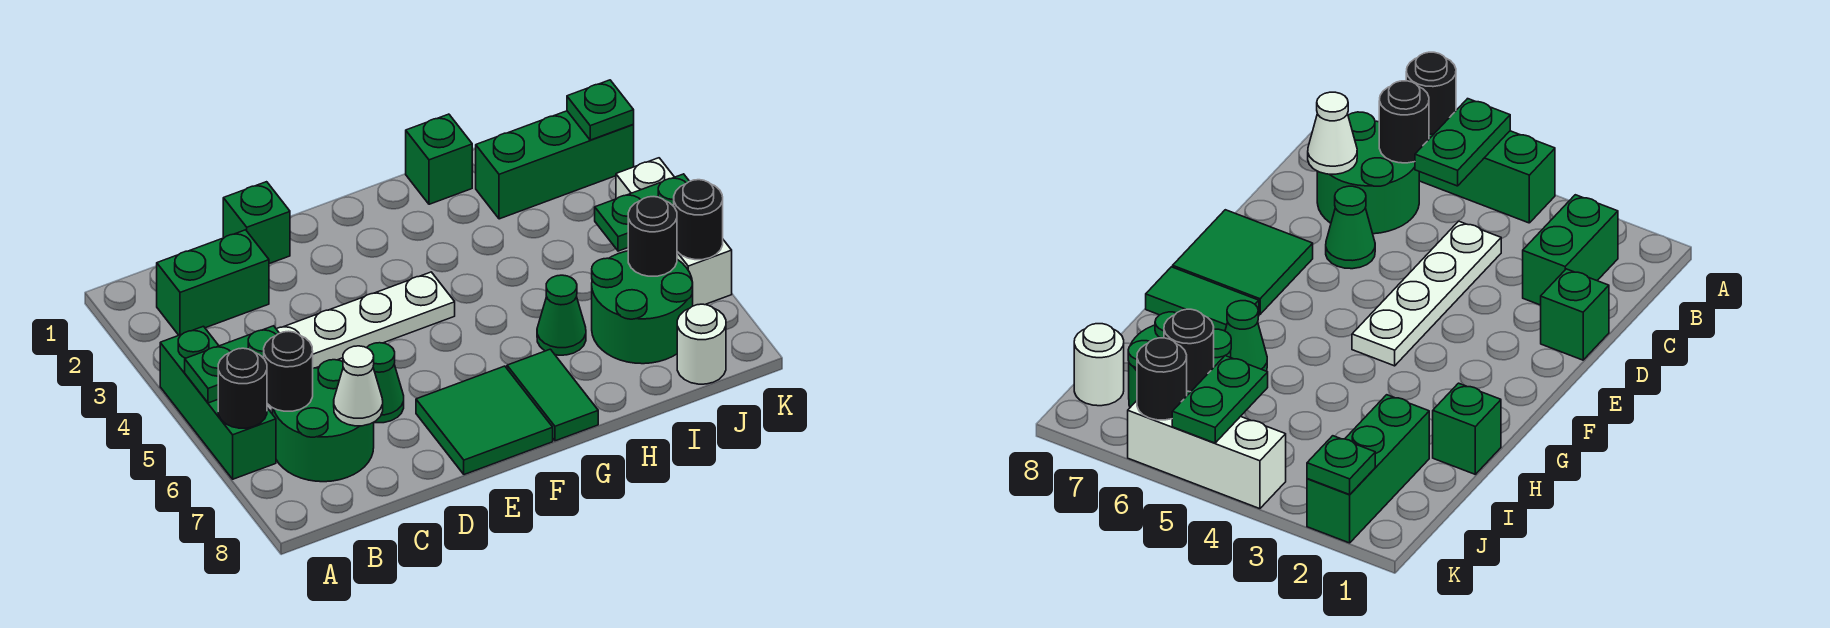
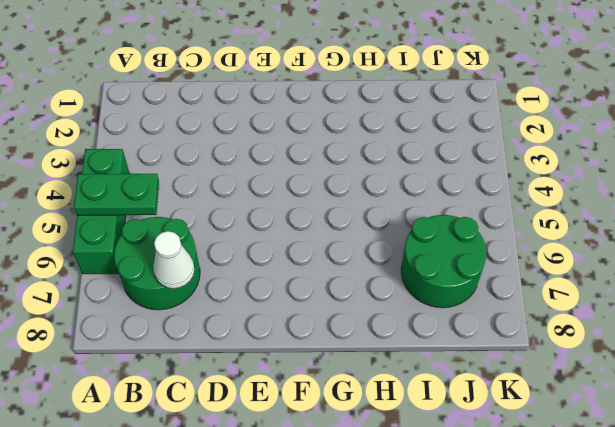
none -> green brick B2:C2 level 1
none -> white plate C4:F4 level 1
none -> green brick D1 level 1

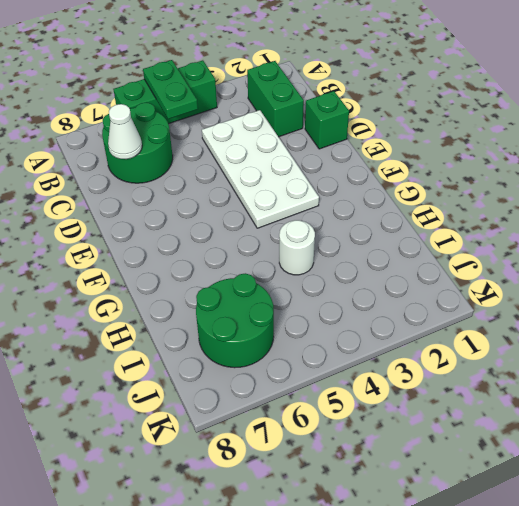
white plate C3:F4 level 1 -> white plate C4:F4 level 1
white round brick H4 level 1 -> white round brick J8 level 1
none -> green cone D6 level 1
none -> green tile E7:F8 level 1
none -> green tile G7:G8 level 1

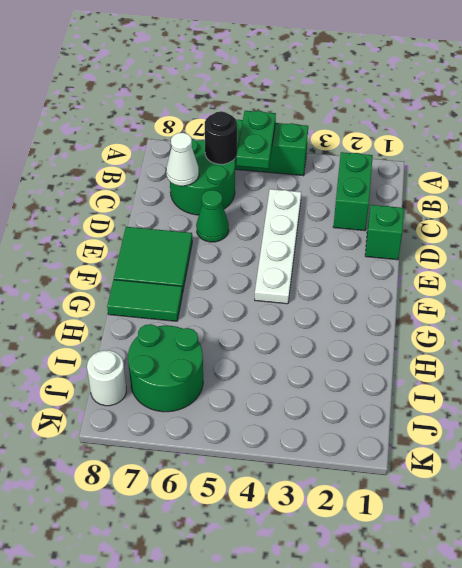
none -> green brick H1 level 1
none -> green cone H6 level 1
none -> green brick I2:K2 level 1

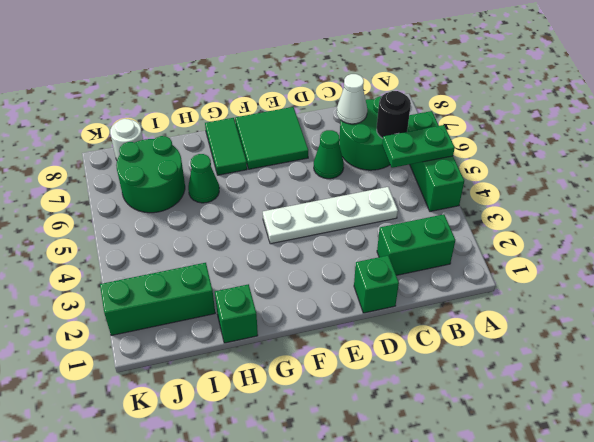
none -> white brick K4:K6 level 1
none -> black round brick A6 level 2
none -> green plate J5:K5 level 2

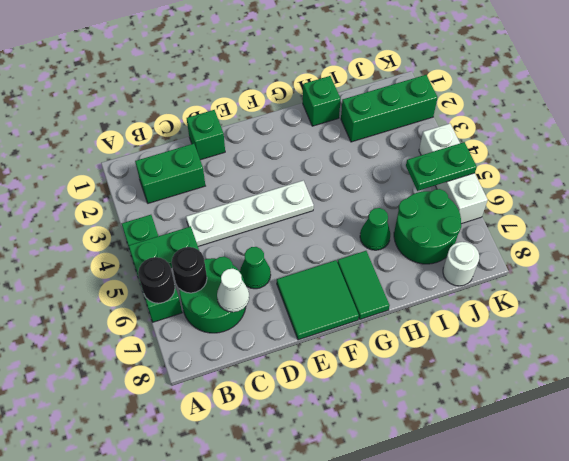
none -> black round brick J6 level 2
none -> green plate K2 level 2
none -> black round brick K6 level 2

